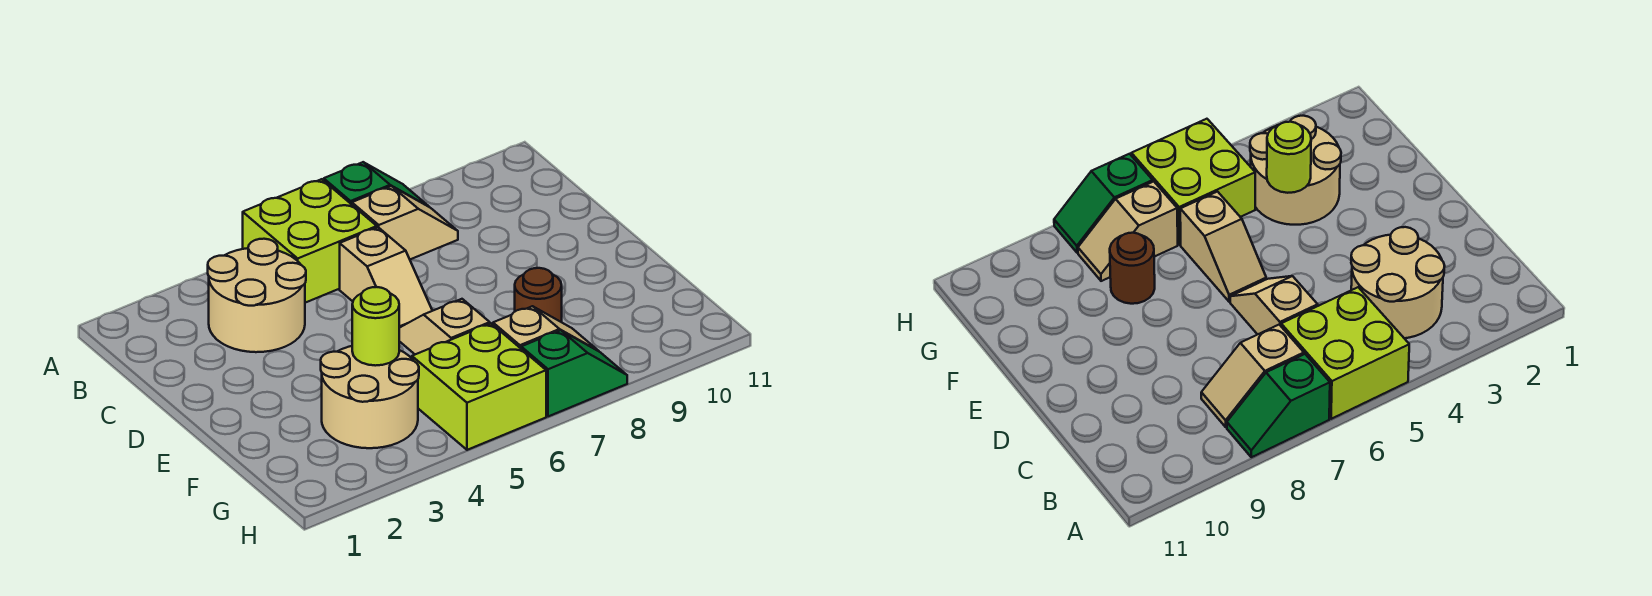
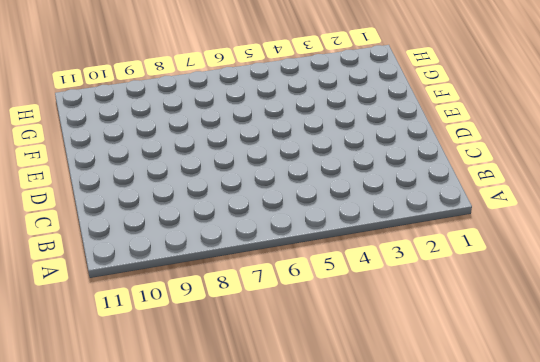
none -> lime brick A5:B6 level 1
none -> green slope A7:A8 level 1 top 7
none -> tan round brick B3:C4 level 1

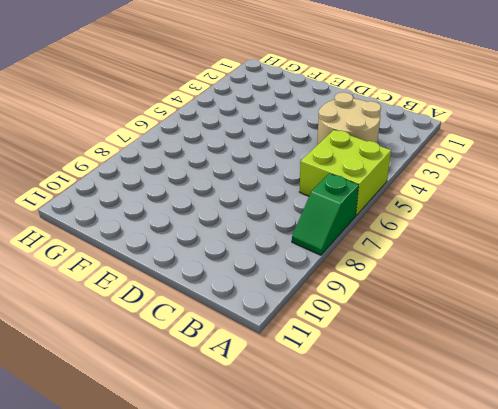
none -> tan slope B7:B8 level 1 top 7
none -> tan slope C6:D6 level 1 top C
none -> tan slope E6:F6 level 1 top F

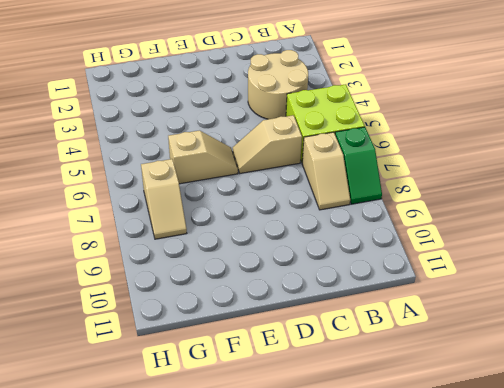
none -> tan round brick F3:G4 level 1
none -> brown round brick F8 level 1
none -> lime brick G5:H6 level 1

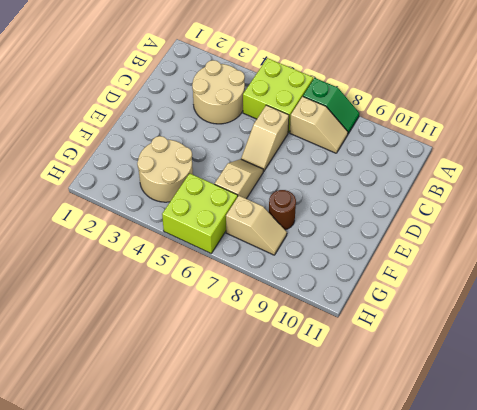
none -> green slope H7:H8 level 1 top 7
none -> lime round brick F4 level 2

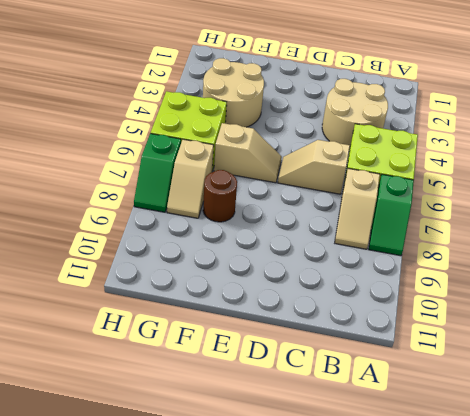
none -> lime round brick F4 level 2

